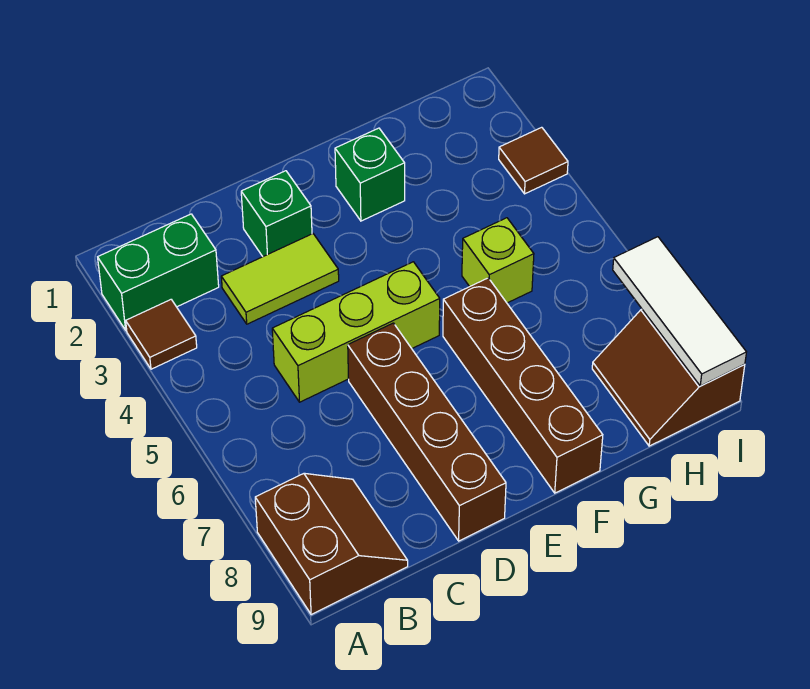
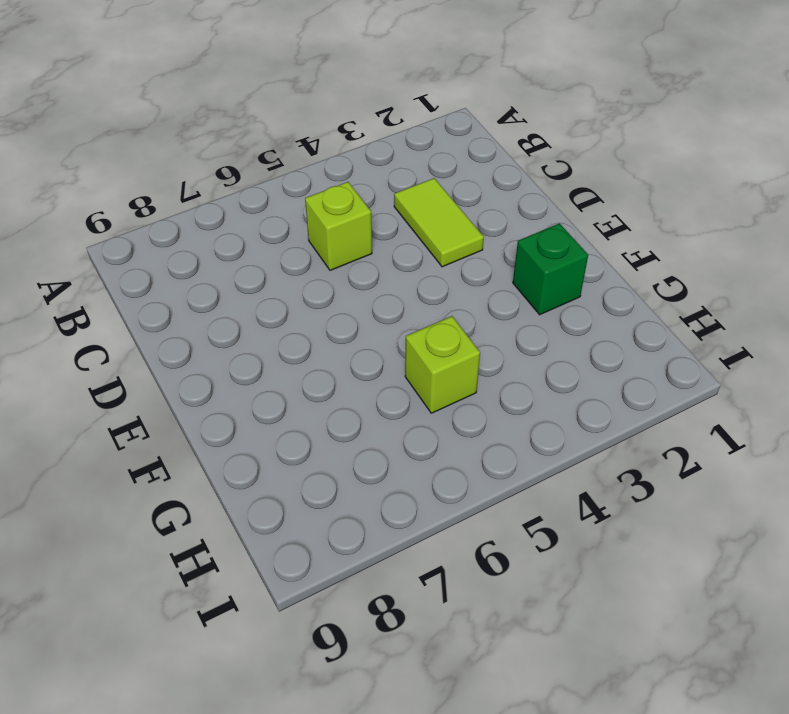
lime brick C5 level 1 -> lime brick C5:E5 level 1
none -> green brick A2:B2 level 1
none -> brown tile A3 level 1
none -> brown slope A8:B9 level 1 top A

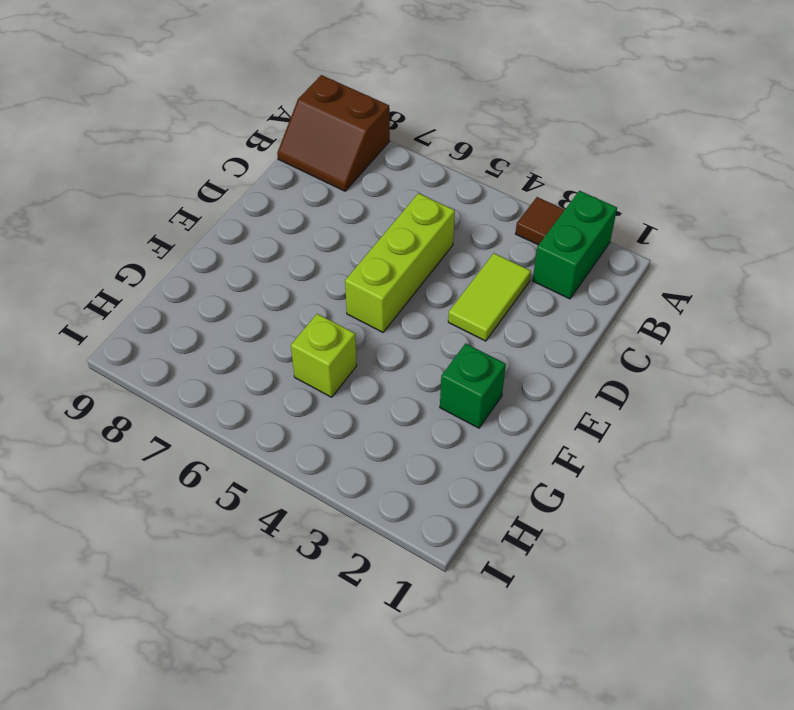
none -> green brick D2 level 1
none -> brown brick D6:D9 level 1
none -> brown brick F6:F9 level 1

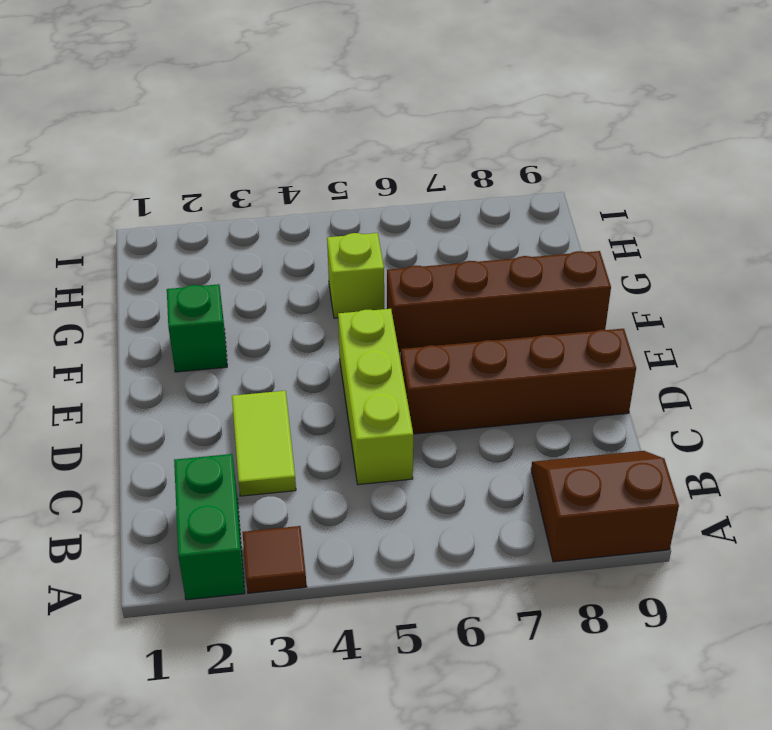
none -> green brick D2 level 1
none -> brown slope H8:I9 level 1 top I
none -> brown tile I3 level 1

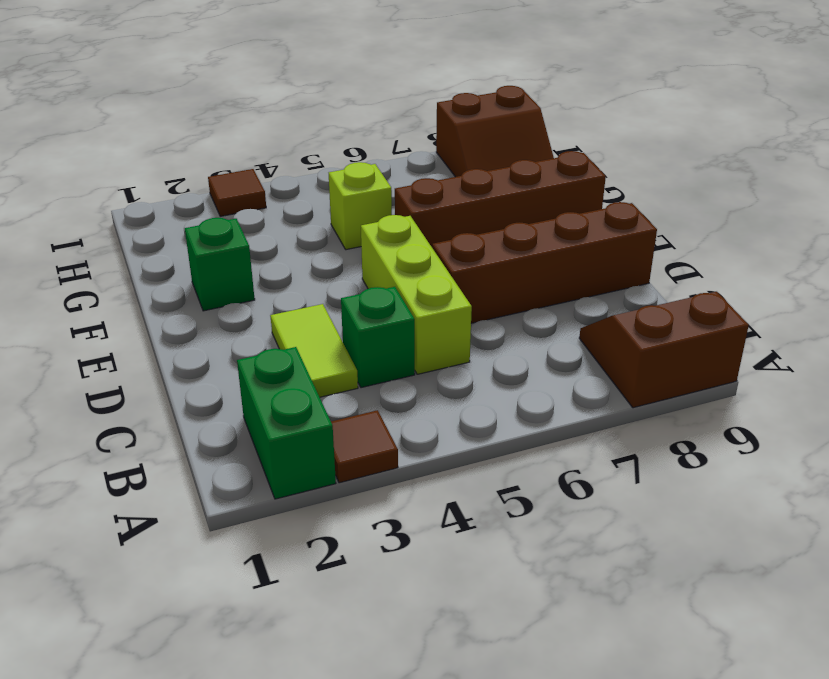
green brick C4 level 1 -> green brick D2 level 1
none -> white tile I7:I9 level 2

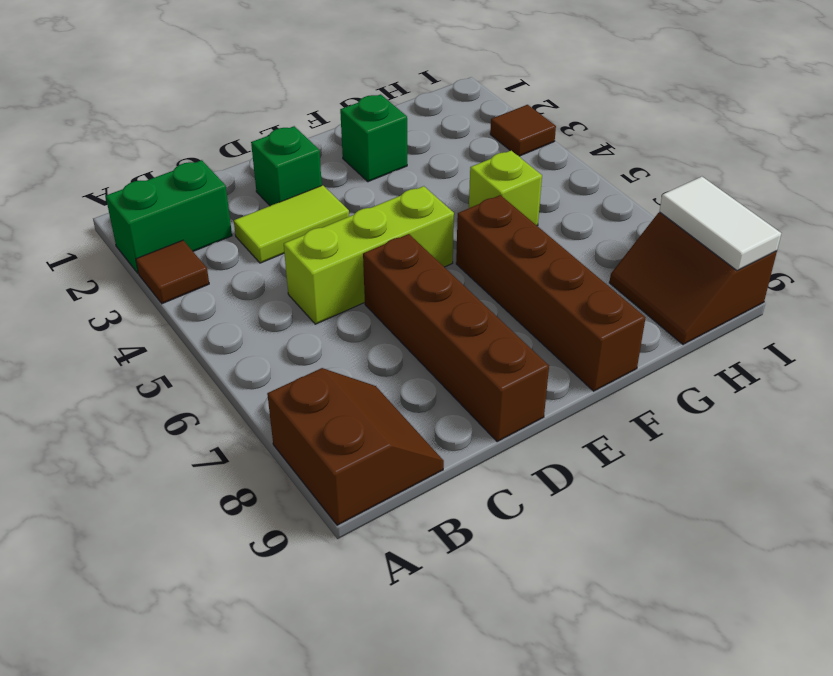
white tile I8:I9 level 2 -> white tile I7:I9 level 2

